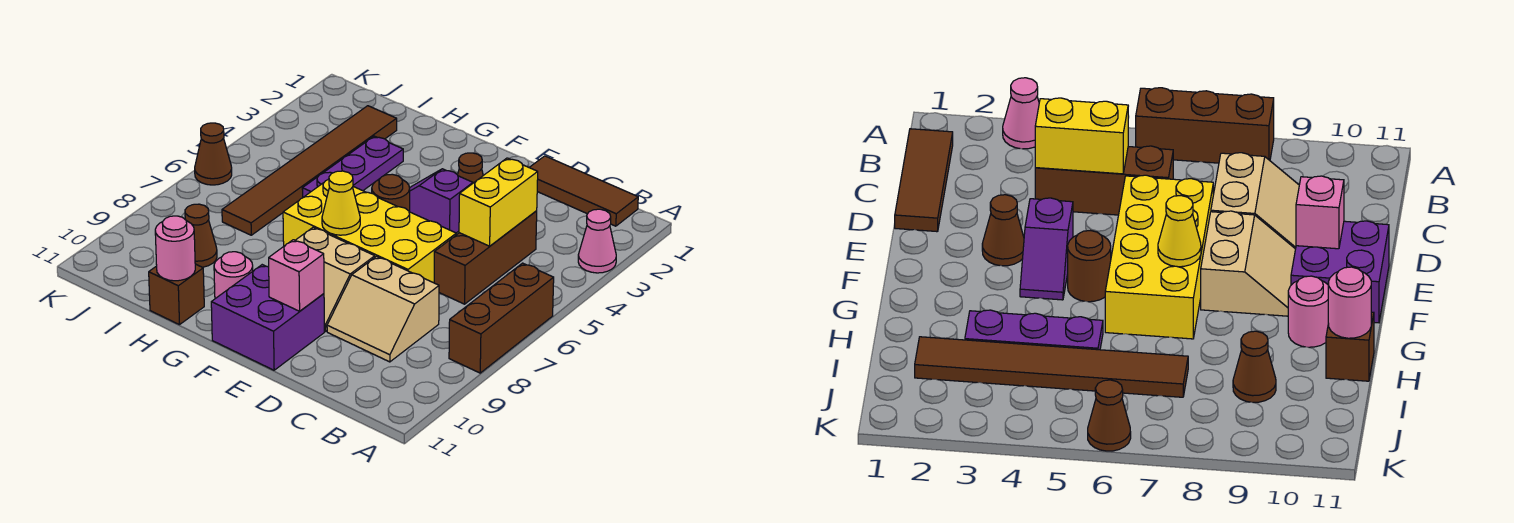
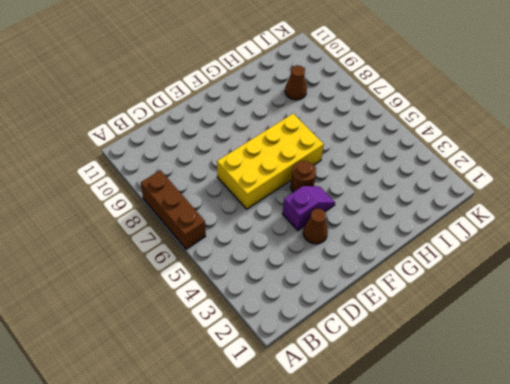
none -> pink cone A3 level 1
none -> brown tile B1:D1 level 1
none -> brown brick C4:C6 level 1

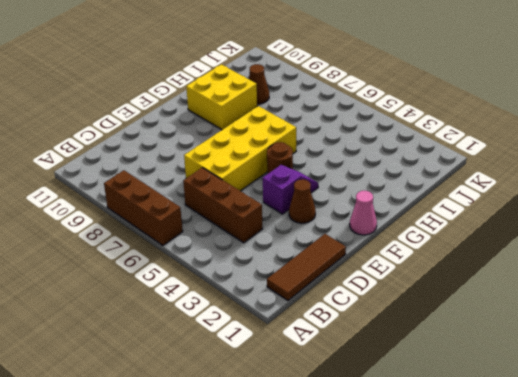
pink cone F1 level 1 -> pink cone A3 level 1
yellow brick G9:H10 level 1 -> pink round brick G10 level 1
none -> tan slope C8:D9 level 1 top 8
none -> tan slope E8:F9 level 1 top 8
none -> purple brick E10:F11 level 1

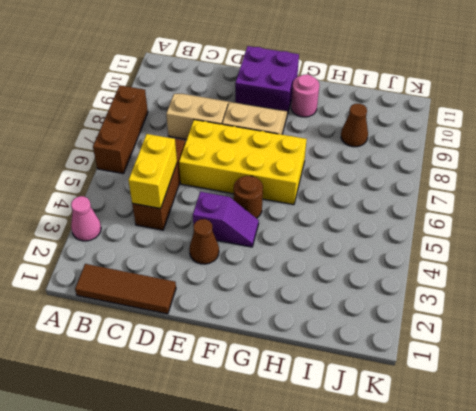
none -> purple plate H3:H5 level 1
none -> brown brick H11 level 1
none -> brown tile I2:I7 level 1

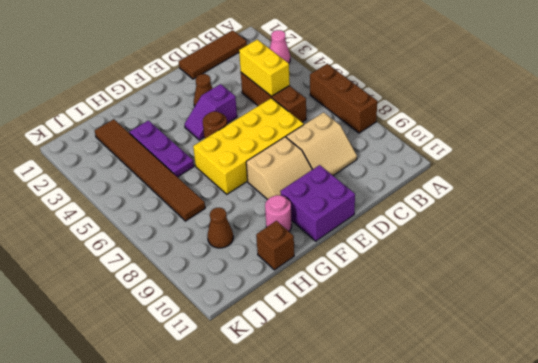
none -> brown cone K6 level 1
none -> pink brick E10 level 2
none -> yellow cone F7 level 2

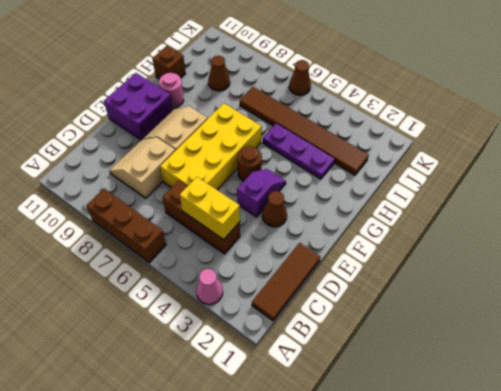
none -> pink brick E10 level 2
none -> yellow cone F7 level 2
none -> pink round brick H11 level 2

